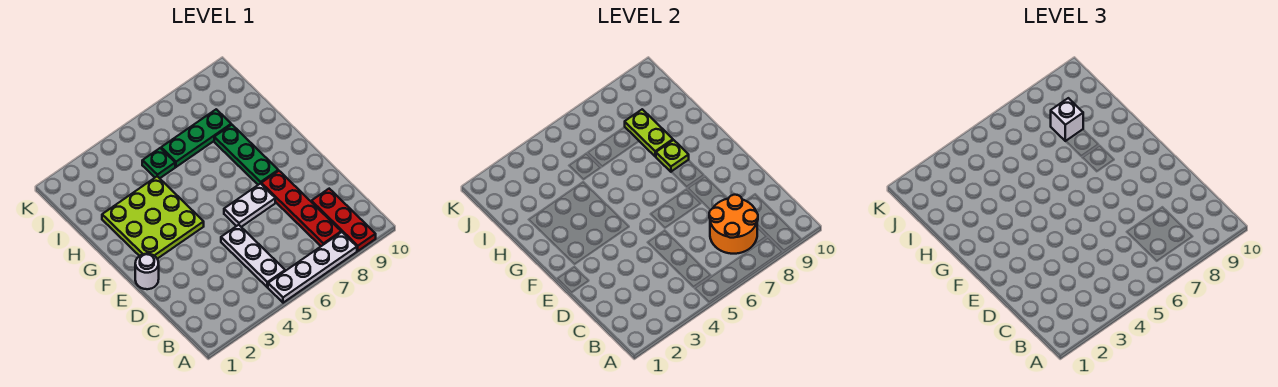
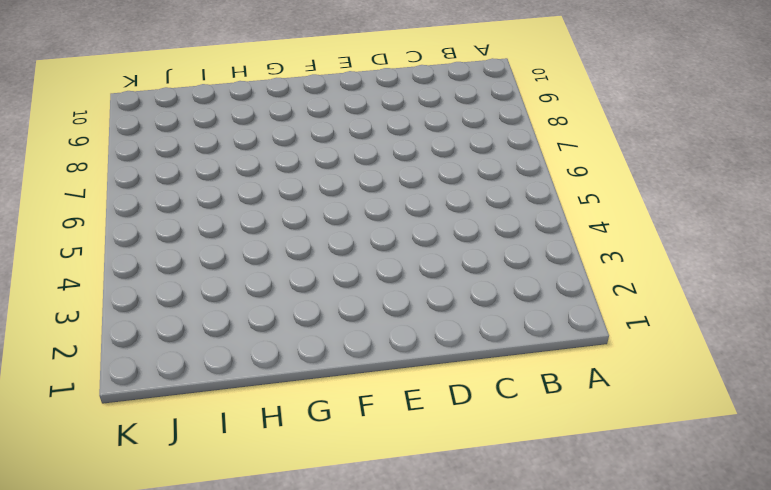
none -> white plate A5:A8 level 1
none -> red plate A9:C9 level 1
none -> white plate B5:D5 level 1

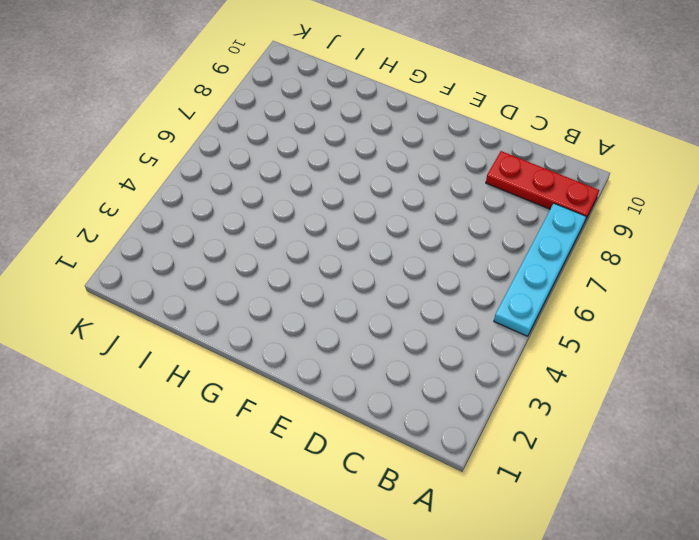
cyan plate A5:A8 level 1 -> white plate A5:A8 level 1
none -> white plate B5:D5 level 1
none -> red plate B8:E8 level 1
none -> white round brick E1 level 1

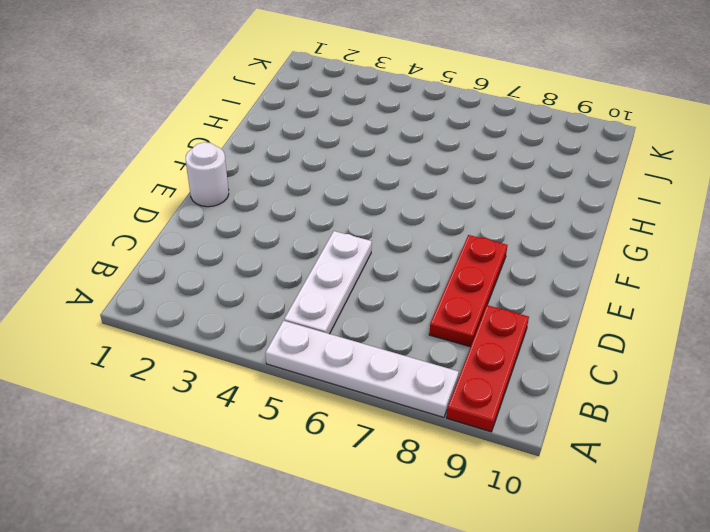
red plate C8:E8 level 1 -> red plate B8:E8 level 1
none -> white plate E6:E7 level 1
none -> lime plate F2:H4 level 1
none -> green plate F8:H8 level 1

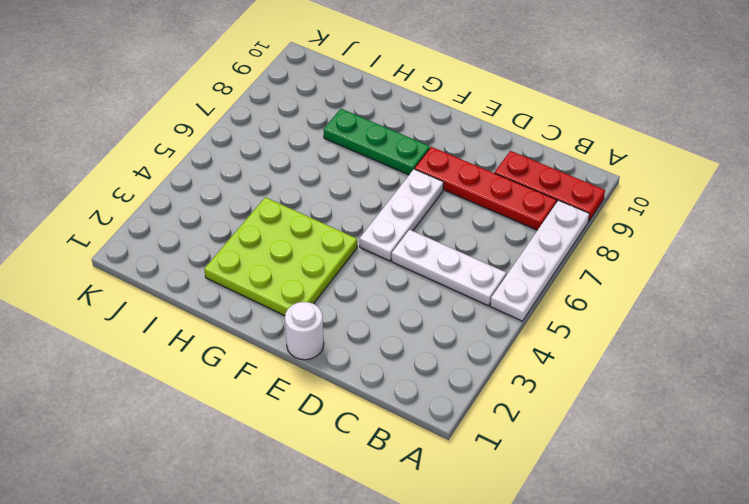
white plate E5:E7 level 1 -> white plate E6:E7 level 1
none -> green plate I5 level 1
none -> green plate I6:I8 level 1
none -> orange round brick B7:C8 level 2

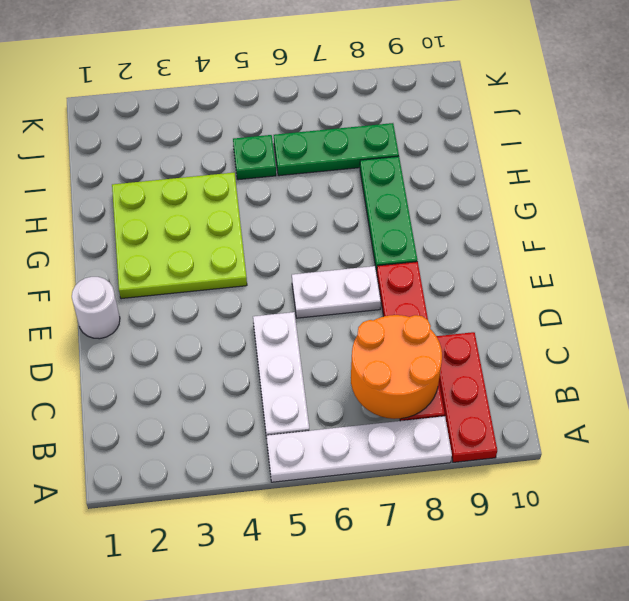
none -> lime plate G8 level 2
none -> lime plate H8:I8 level 2
none -> white brick I8 level 3

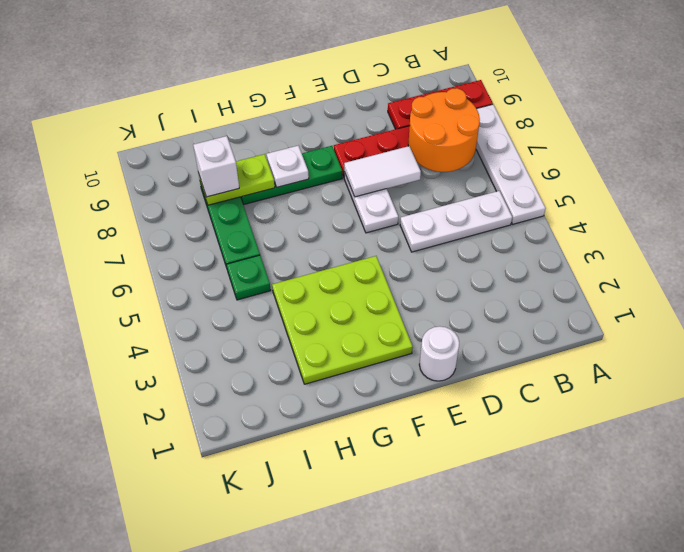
white tile D7:E7 level 2 -> none
white plate G8 level 2 -> lime plate G8 level 2

